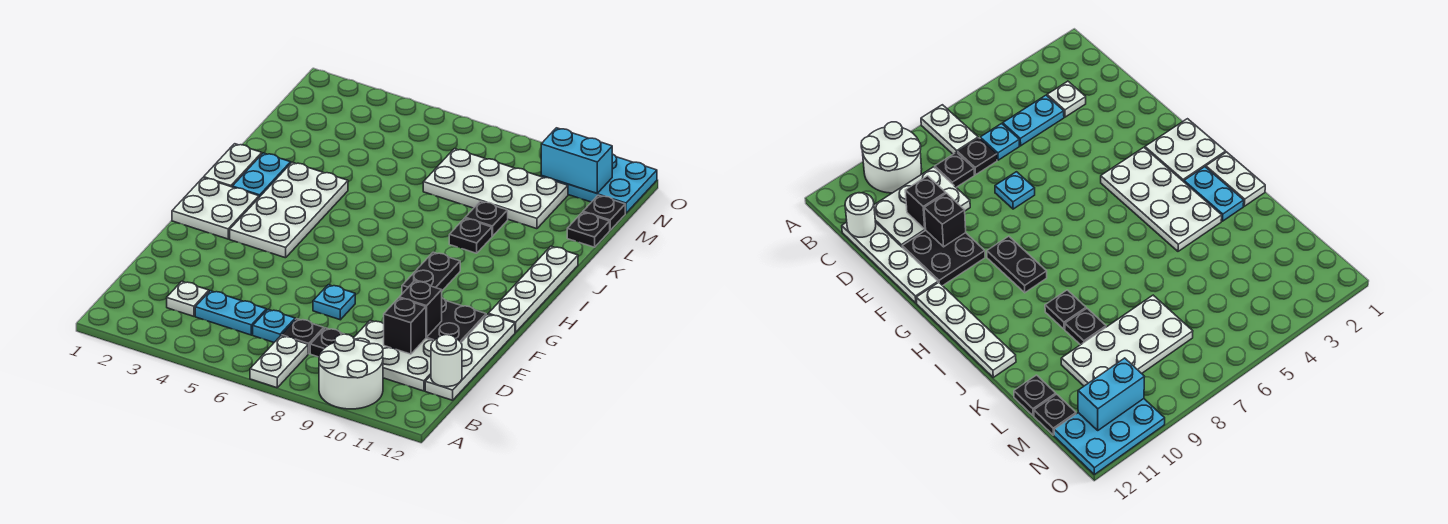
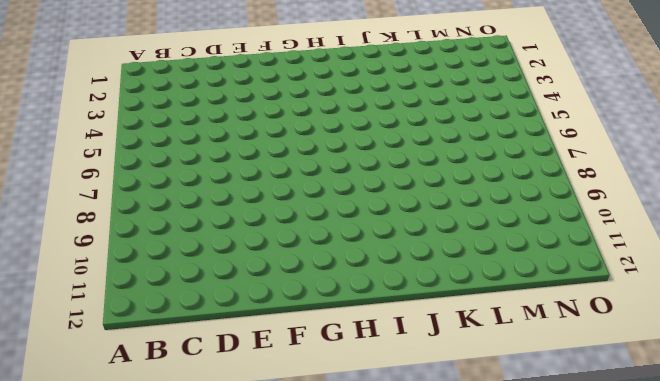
none -> white plate A7:B7 level 1
none -> white round brick A9:B10 level 1
none -> white plate C3 level 1

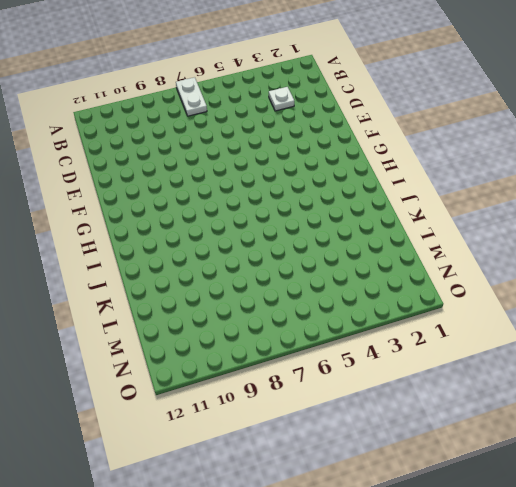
none -> white round brick A9:B10 level 1
none -> cyan plate C4:C5 level 1
none -> cyan plate C6 level 1

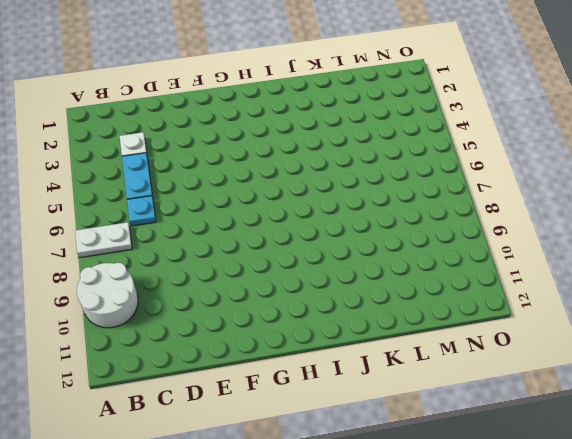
none -> black plate C7 level 1
none -> black plate C8 level 1
none -> white plate C9:D11 level 1

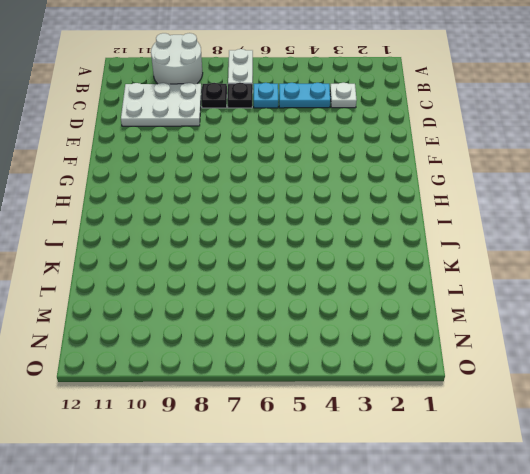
none -> white plate C12:F12 level 1
none -> cyan plate E7 level 1
none -> black plate E10:F11 level 1

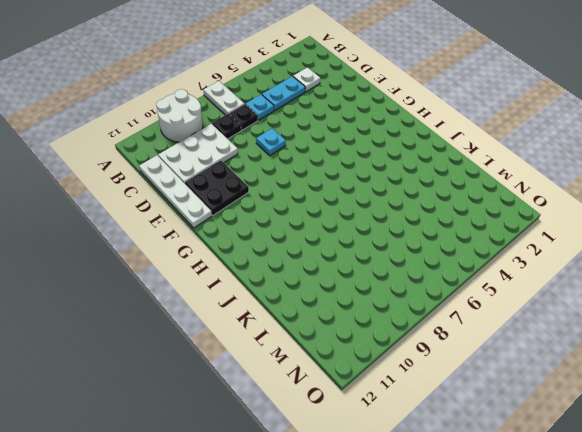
none -> white plate G1:H2 level 1
none -> white plate G3:J4 level 1
none -> black plate G9:H9 level 1

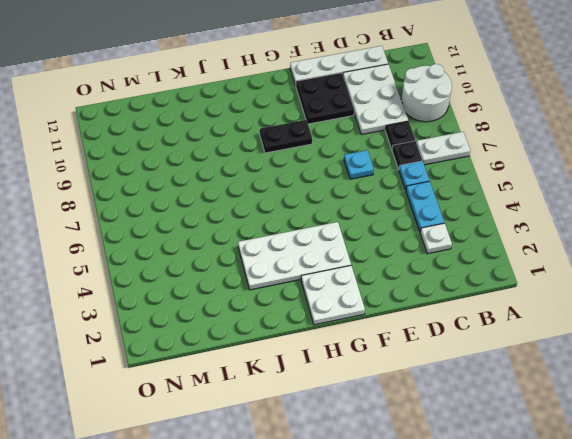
none -> white plate G12:J12 level 1
none -> white plate I1:J1 level 1
none -> cyan plate I2:J2 level 1

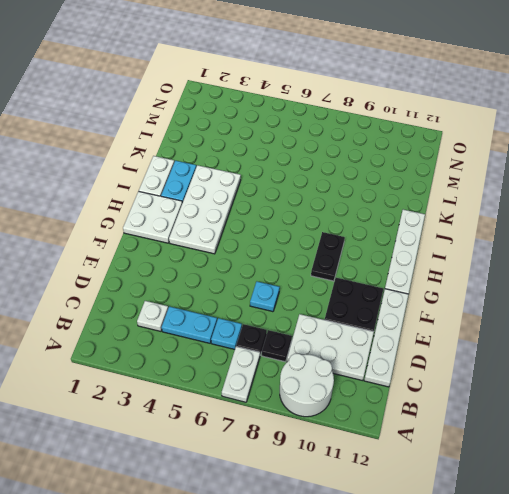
none -> black plate J9 level 1
none -> black plate K9 level 1
none -> white plate L7:M10 level 1

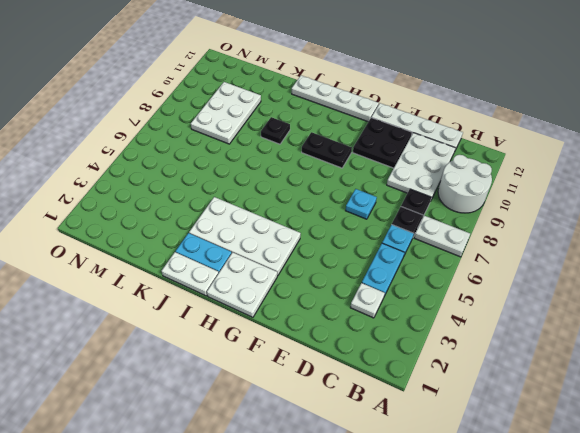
white plate L8:M10 level 1 -> white plate L7:M10 level 1
none -> black plate K9 level 1
none -> black plate L12 level 1
none -> black plate M12 level 1

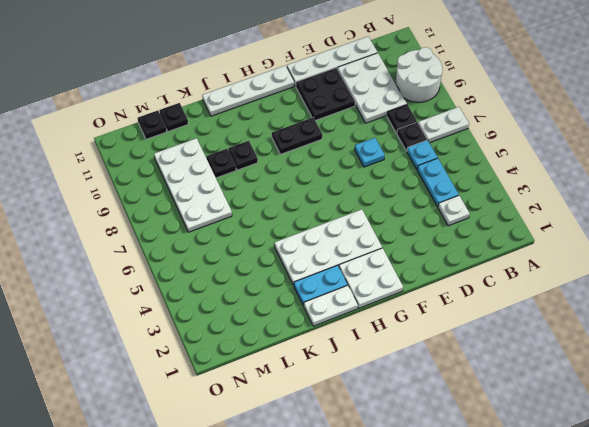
none -> cyan plate N10:O12 level 1
none -> white round brick C12 level 2
none -> black brick D10 level 2

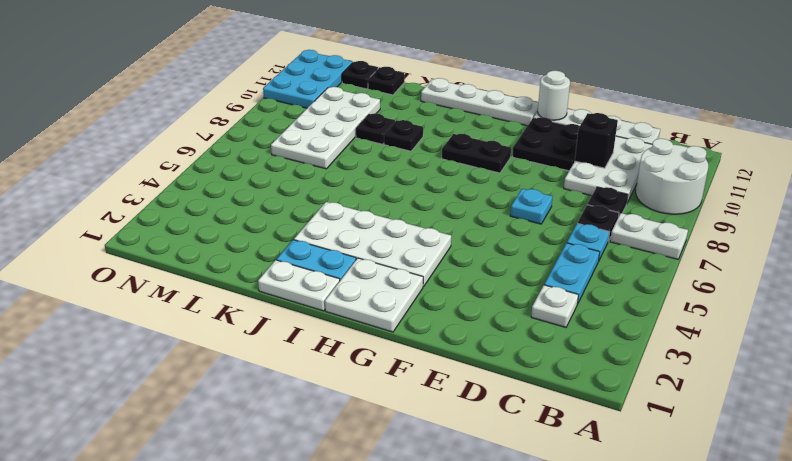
white round brick F12 level 2 -> white round brick C12 level 2
none -> black brick E10 level 2
none -> cyan brick N10:N11 level 2

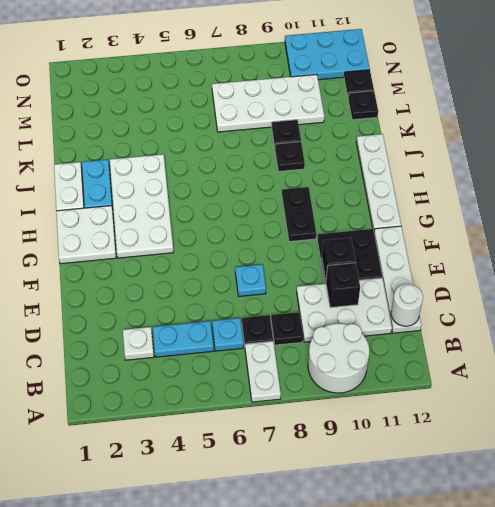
none -> cyan brick N10:N11 level 2

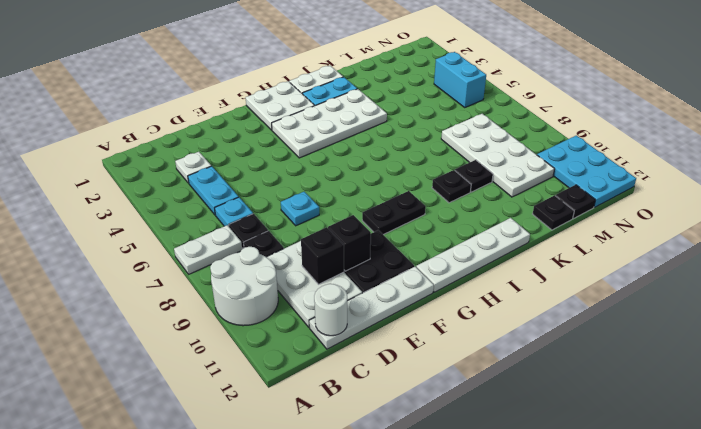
cyan brick N4:N5 level 1 -> cyan brick N10:N11 level 2

